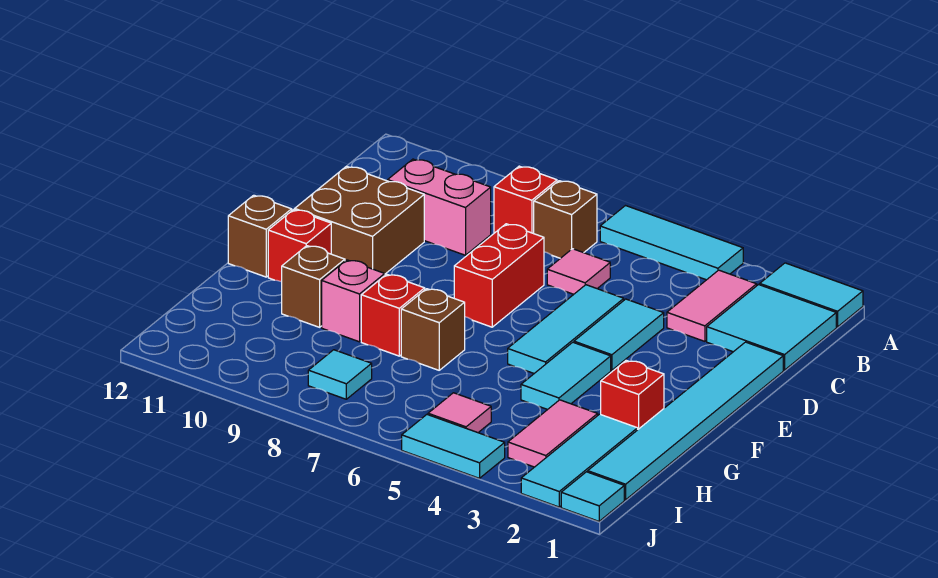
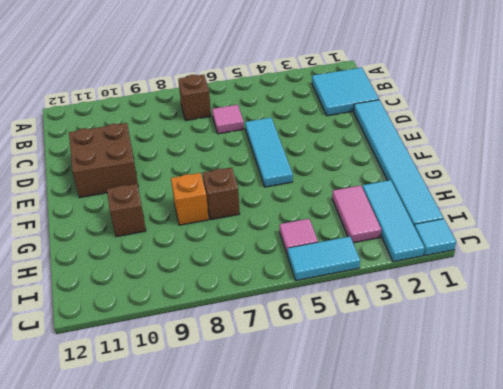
orange brick G8 level 1 -> red brick G8 level 1
none -> cyan tile A1:A2 level 1
none -> cyan tile A4:A6 level 1
none -> pink tile B3:C3 level 1

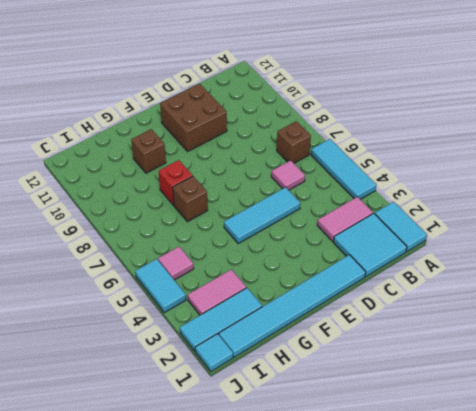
none -> red brick B8 level 1
none -> pink brick C9:C10 level 1
none -> cyan tile D4:E4 level 1

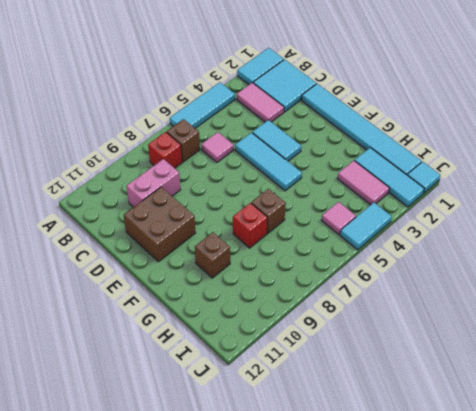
none -> red brick D7:E7 level 1
none -> cyan tile F4:G4 level 1
none -> red brick F11 level 1

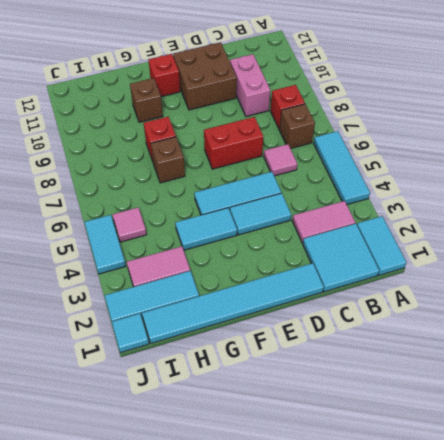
none -> brown brick F12 level 1
none -> red brick G2 level 1
none -> pink brick G9 level 1

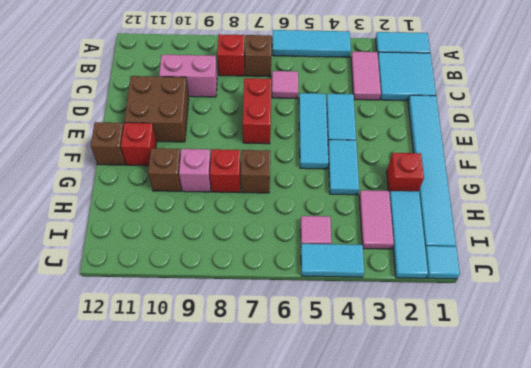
none -> cyan tile I8 level 1

